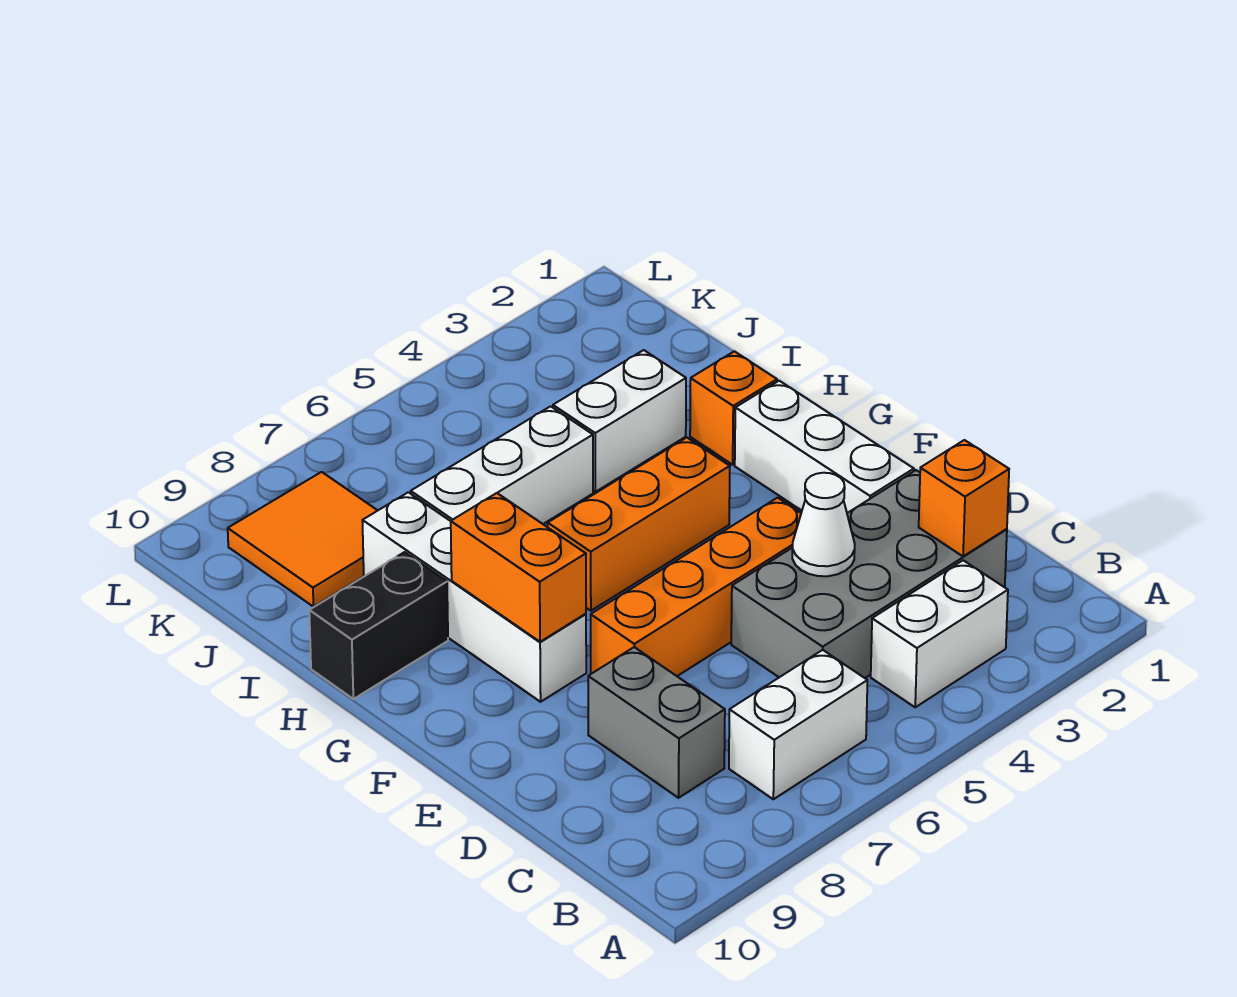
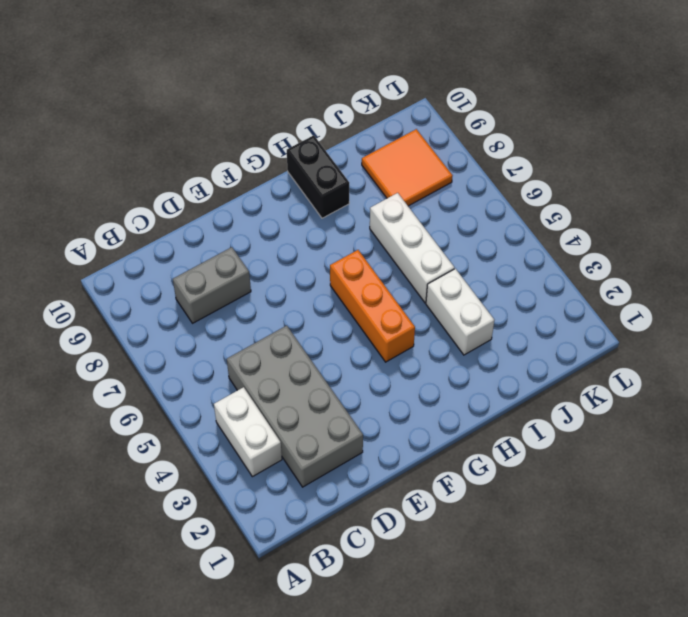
none -> white brick B6:B7 level 1
none -> white brick E2:G2 level 1
none -> orange brick E4:E7 level 1

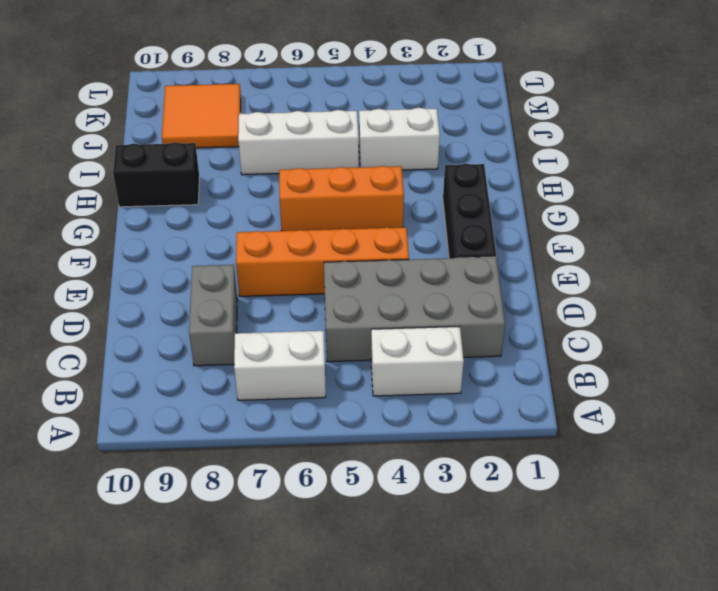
black brick E2:G2 level 1 -> white brick E2:G2 level 1
none -> white brick F8:I8 level 1
none -> orange brick H2 level 1
none -> orange brick C2 level 2

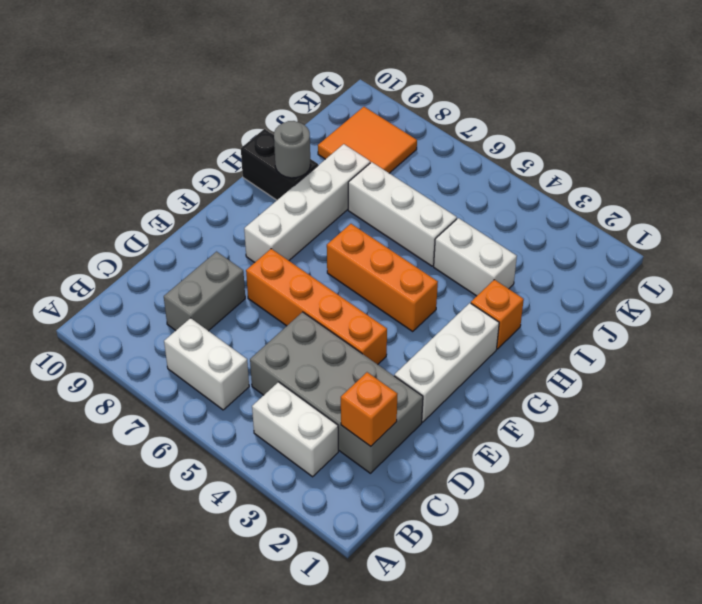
grey round brick H9 level 2 -> none
none -> white cone D4 level 2
none -> orange brick F8:G8 level 2

